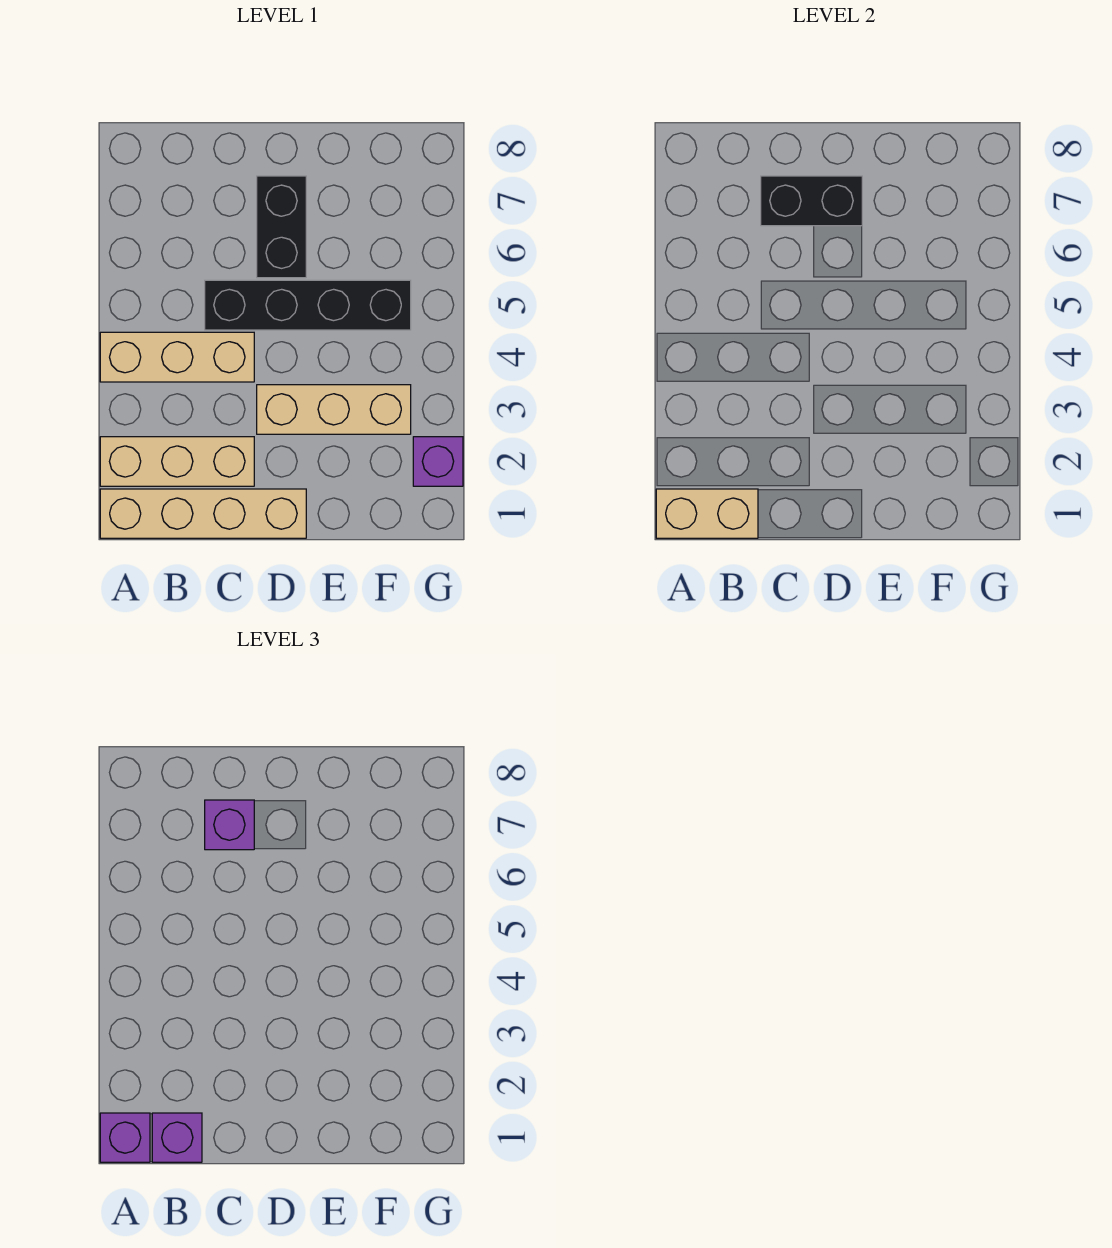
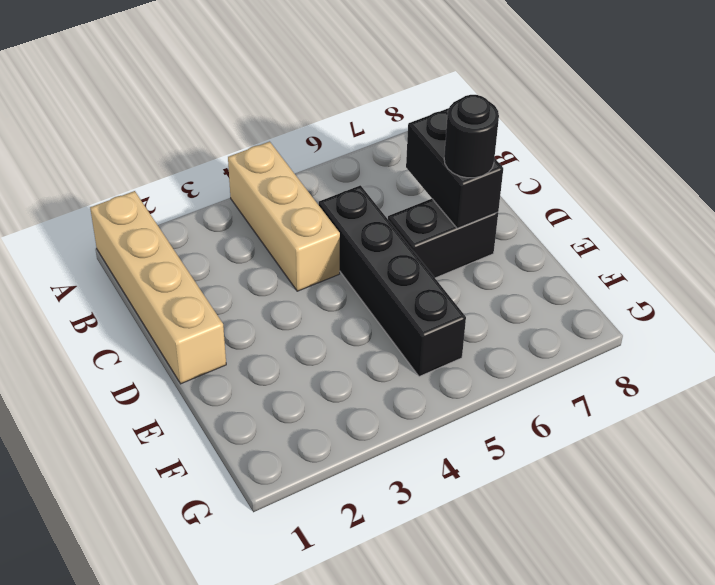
black round brick D7 level 3 -> none
none -> tan brick A2:C2 level 1
none -> tan brick D3:F3 level 1
none -> purple brick G2 level 1

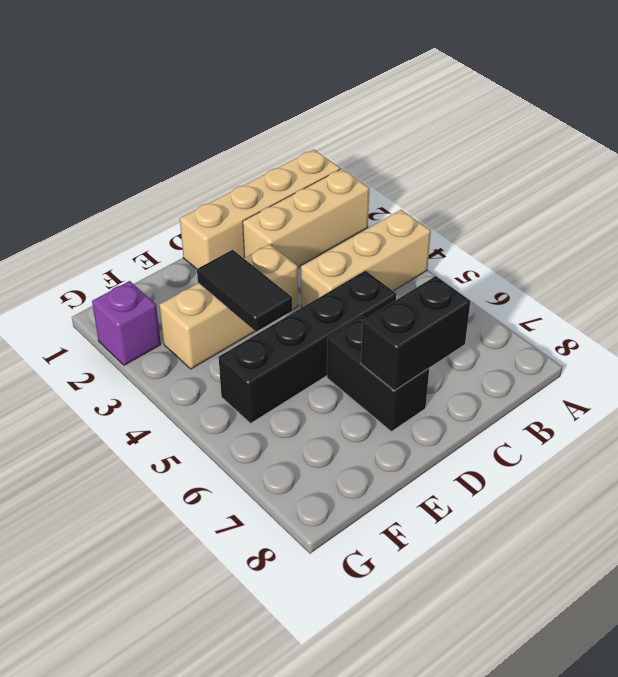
black tile E3:E4 level 2 -> none
none -> tan brick A1:B1 level 2
none -> purple brick A1 level 3
none -> purple brick B1 level 3

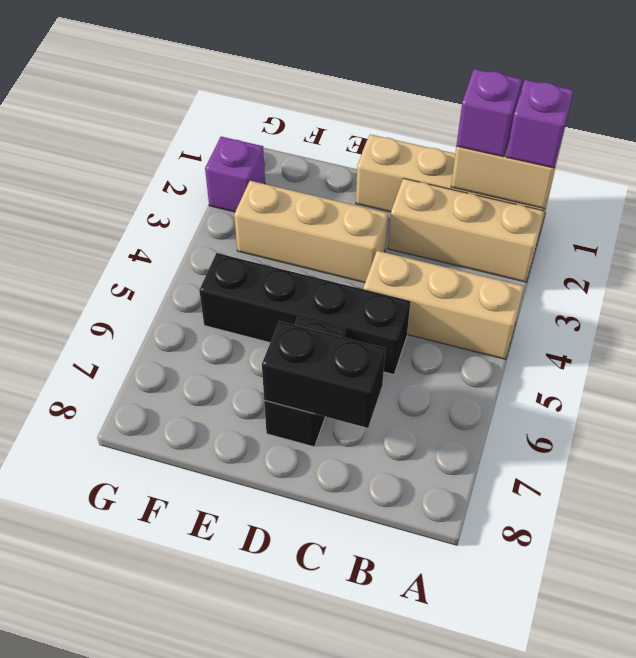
none -> purple brick C7 level 3

